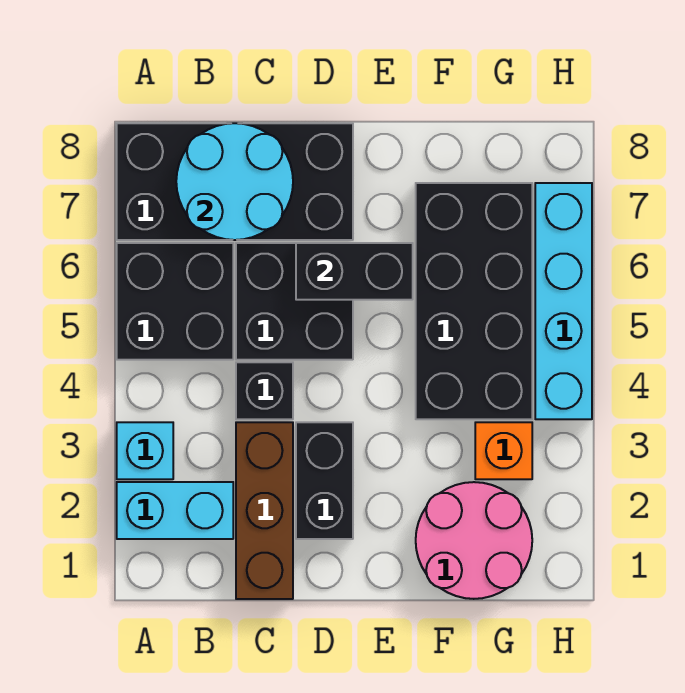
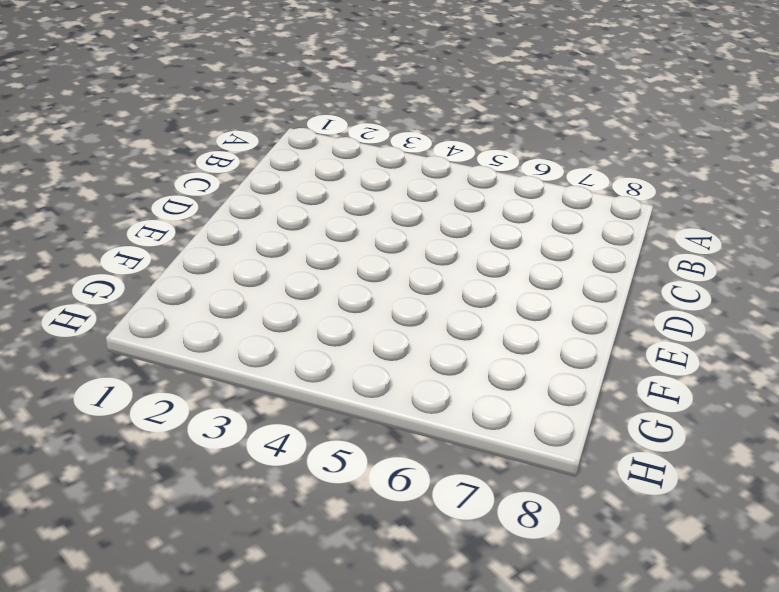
none -> cyan brick A2:B2 level 1
none -> cyan brick A3 level 1
none -> black brick A5:B6 level 1

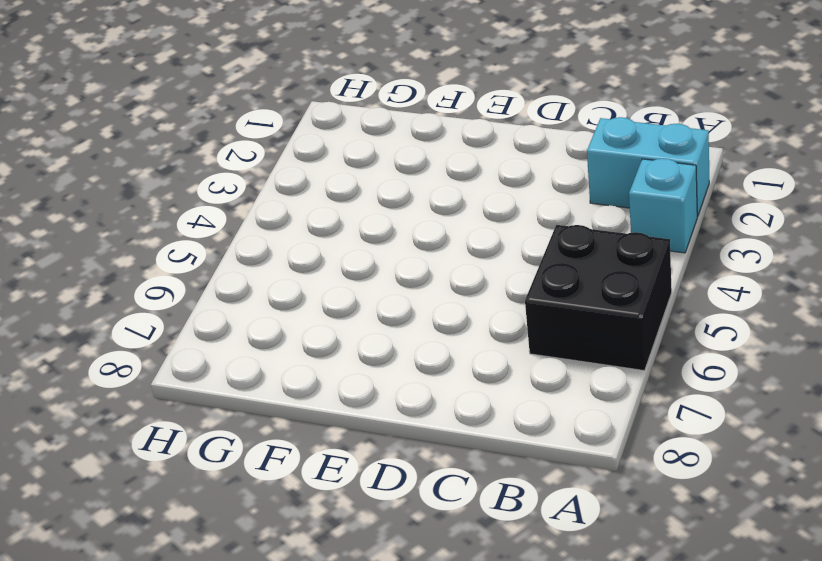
none -> black brick A7:D8 level 1
none -> brown brick C1:C3 level 1
none -> black brick C4 level 1

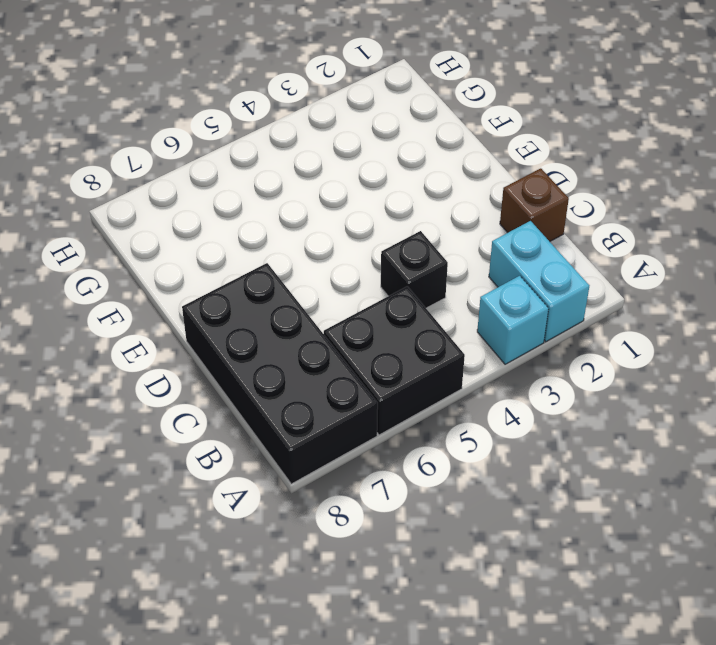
brown brick C1 level 1 -> brown brick C1:C3 level 1
none -> black brick C5:D6 level 1
none -> black brick D2:D3 level 1
none -> pink round brick F1:G2 level 1

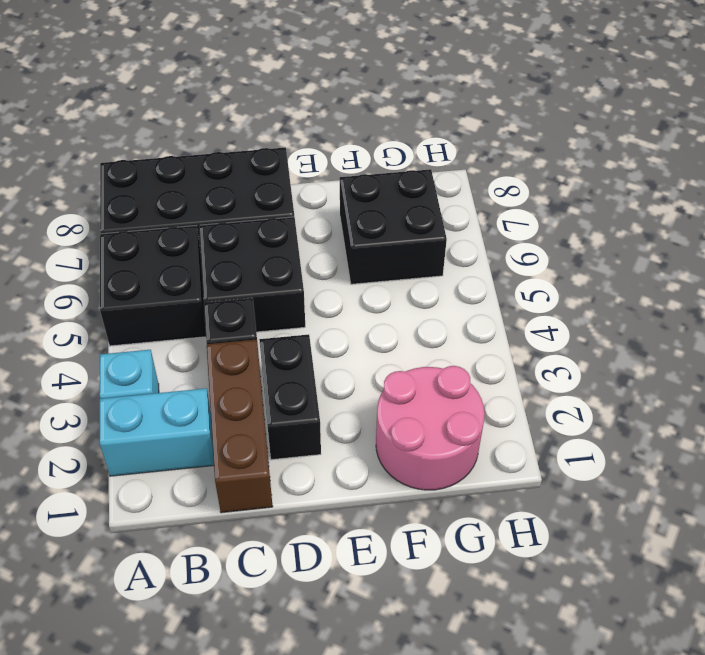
black brick F6:G7 level 1 -> black brick F4:G7 level 1
none -> orange brick G3 level 1
none -> cyan brick H4:H7 level 1
none -> cyan round brick B7:C8 level 2

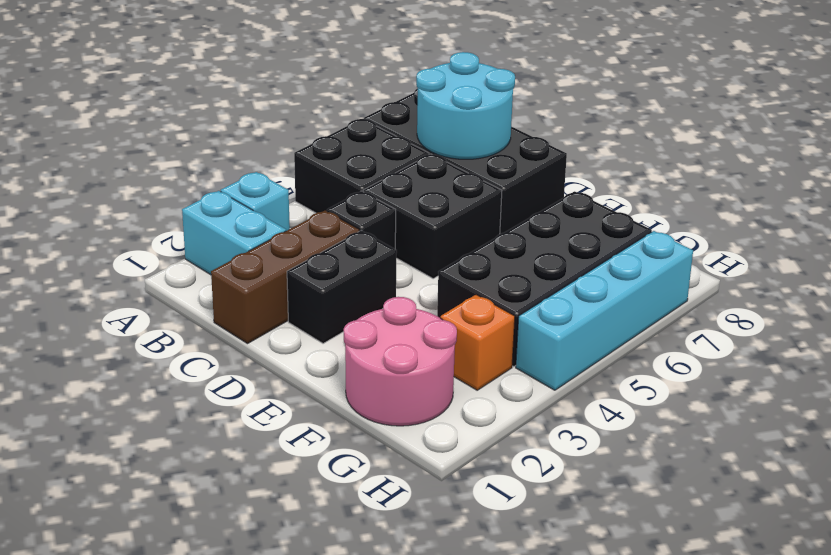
none -> black brick D6:E6 level 2

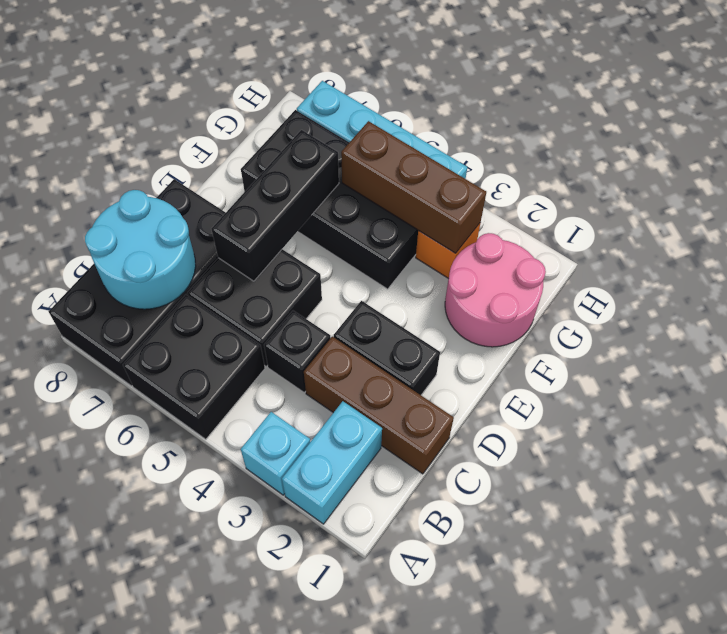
black brick D6:F6 level 2 -> black brick D6:E6 level 2
brown brick G3:G5 level 2 -> none

